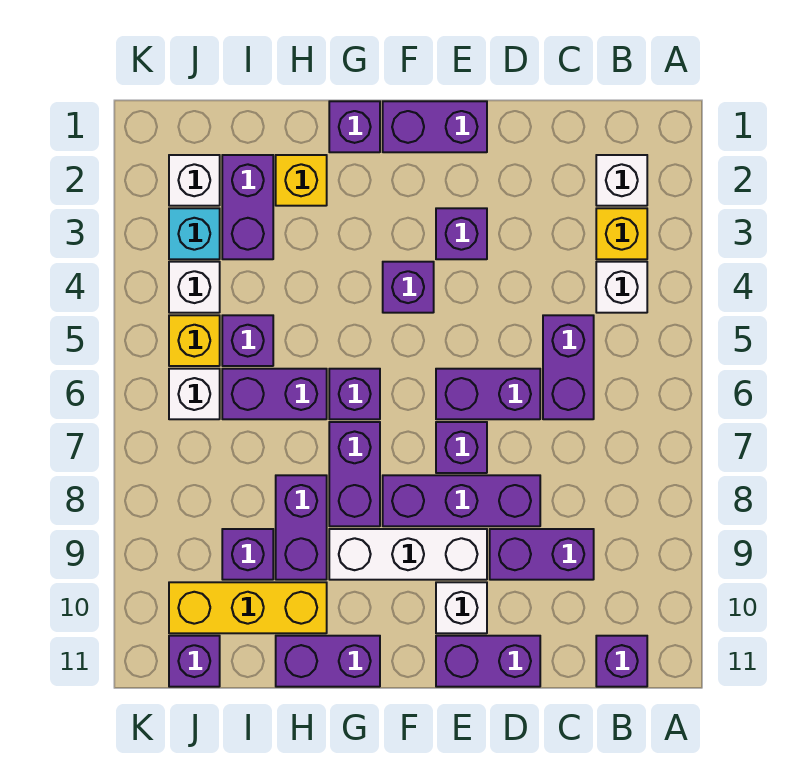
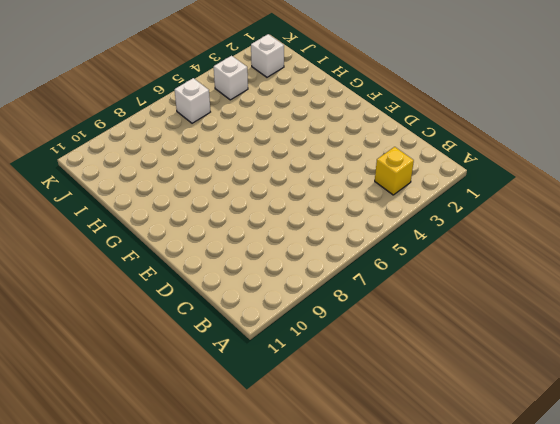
none -> white brick B2 level 1
none -> white brick B4 level 1
none -> purple brick B11 level 1
none -> purple brick C5:C6 level 1

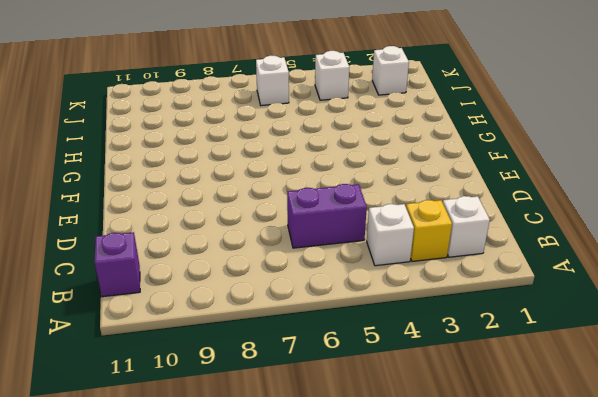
none -> purple brick C9:D9 level 1
none -> purple brick D6:E6 level 1
none -> purple brick D8:F8 level 1
none -> purple brick D11:E11 level 1

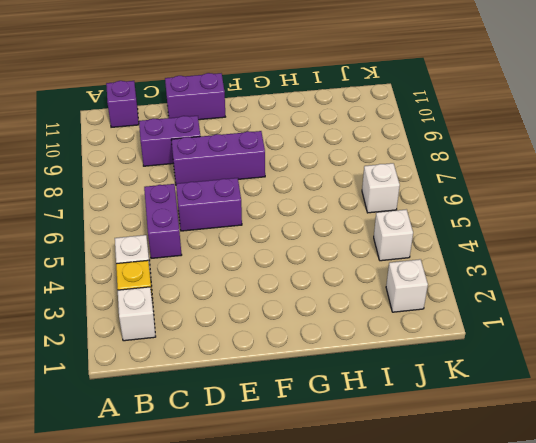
none -> purple brick E1:F1 level 1
none -> purple brick E3 level 1
none -> purple brick E7 level 1
none -> white brick E9:G9 level 1

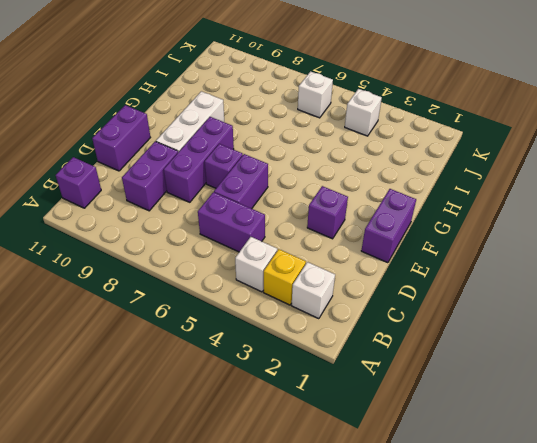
none -> white brick E10 level 1
none -> purple brick F4 level 1
none -> purple brick G1 level 1
none -> purple brick G6 level 1

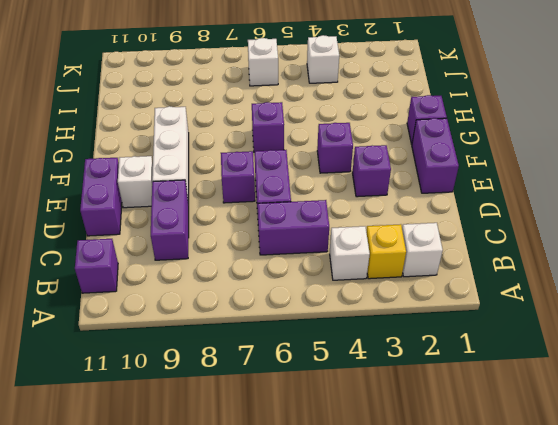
none -> purple brick D8:F8 level 1
none -> purple brick G7:G8 level 1
none -> purple brick G11:H11 level 1
none -> yellow brick H2 level 1

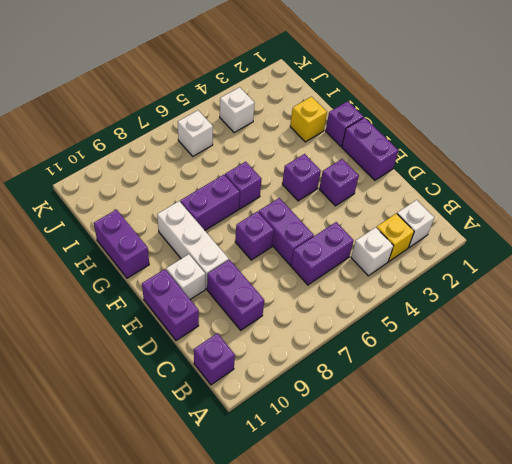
none -> purple brick D8:F8 level 1
none -> purple brick H6:I6 level 1
none -> purple brick H8:H9 level 1
none -> yellow brick H10:J10 level 1

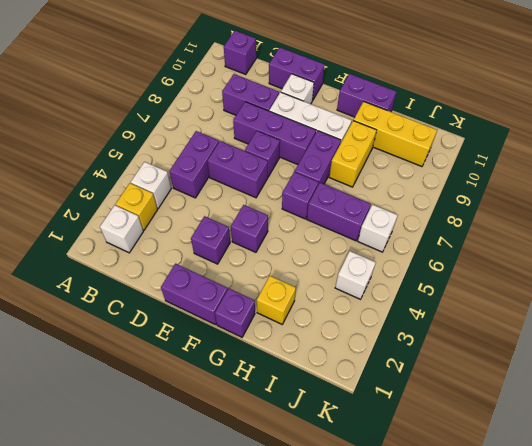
yellow brick H8:H9 level 1 -> purple brick H8:H9 level 1
none -> purple brick I2:I3 level 1
none -> purple brick I5 level 1
none -> purple brick I9 level 1
none -> white brick J2 level 1

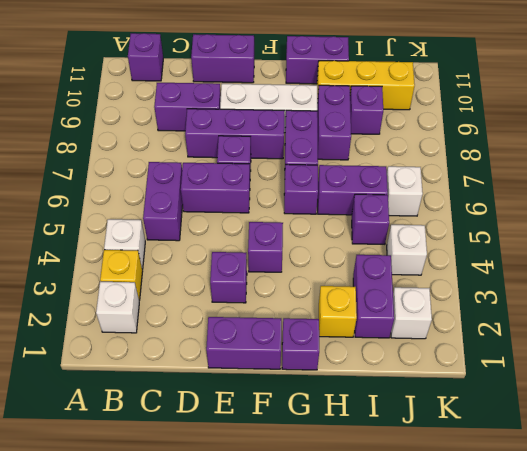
none -> white brick E10 level 1
none -> cyan brick J3 level 1
none -> yellow brick J5 level 1
none -> purple brick J11 level 1

